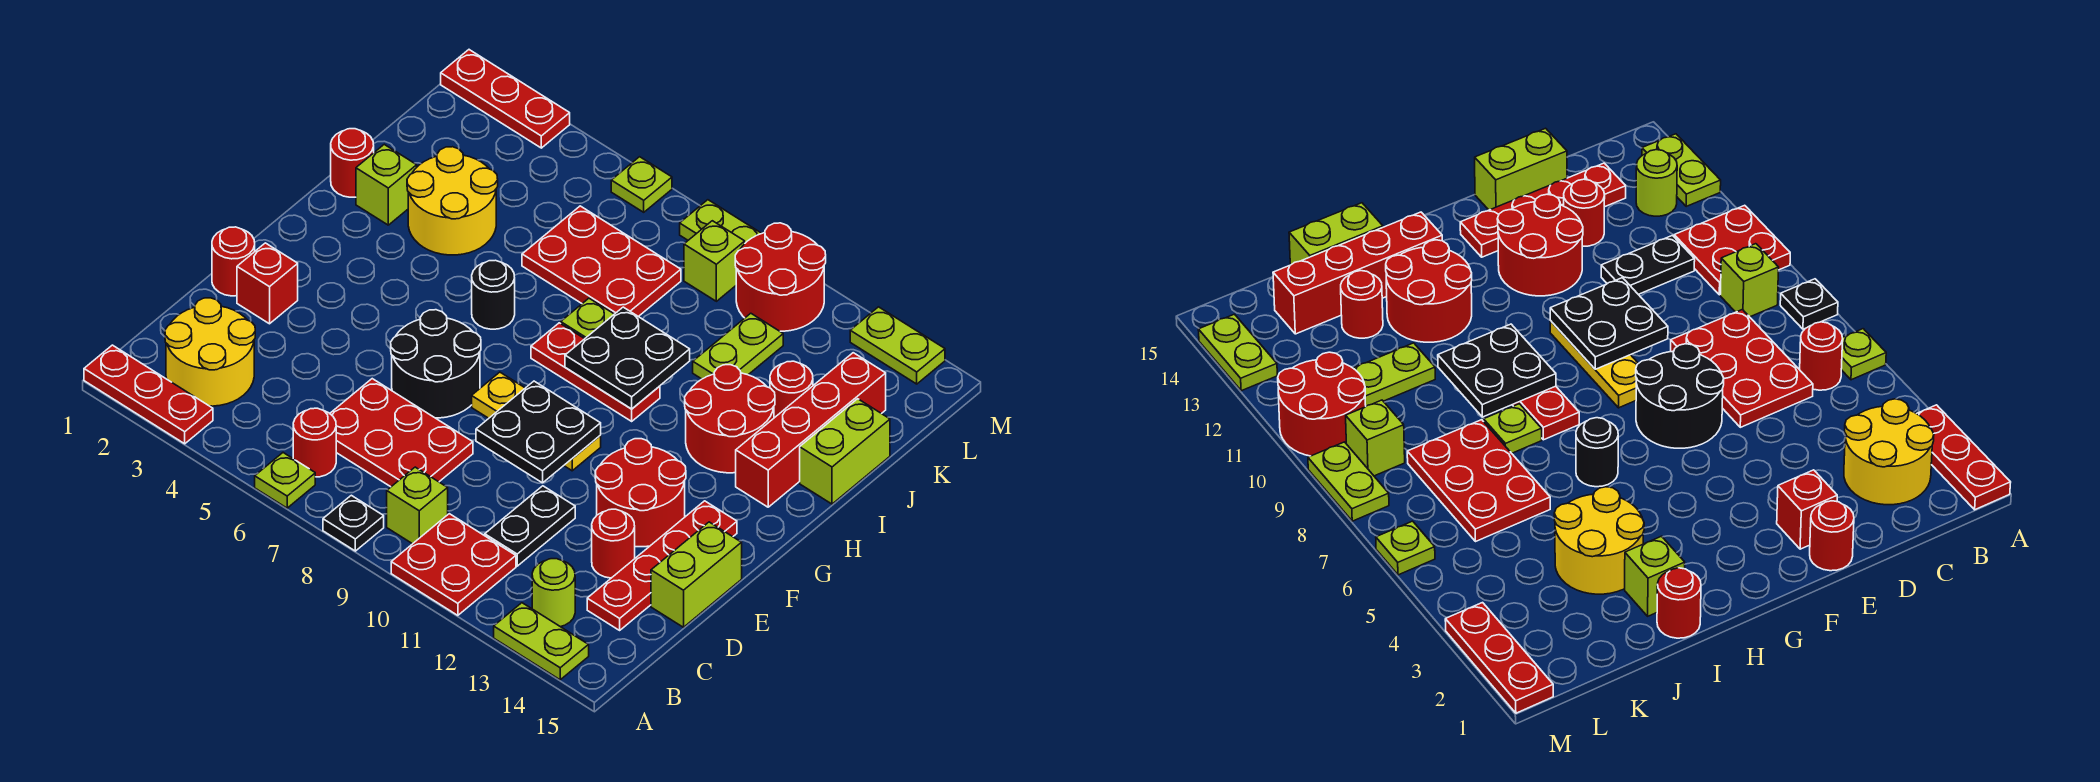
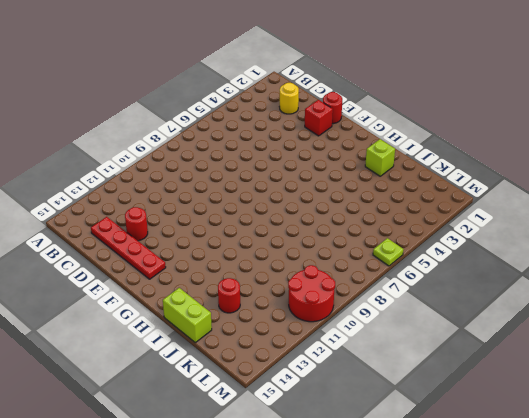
yellow round brick C2 level 1 -> yellow round brick B2:C3 level 1
none -> red plate A1:A3 level 1
none -> lime plate A6 level 1
none -> black plate A8 level 1
none -> red plate A10:B11 level 1

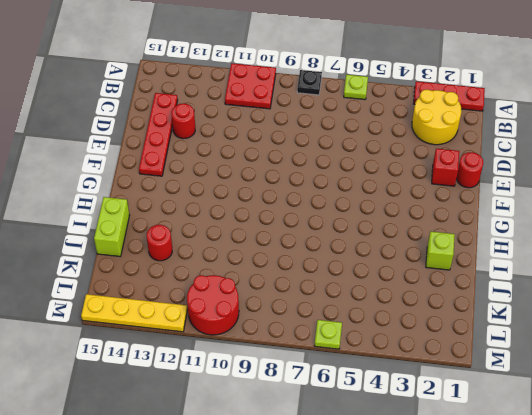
yellow plate M12:M15 level 1 -> lime plate M13:M14 level 1
none -> lime plate A13:A14 level 1
none -> red round brick B6 level 1
none -> lime brick B9 level 1
none -> lime round brick B13 level 1

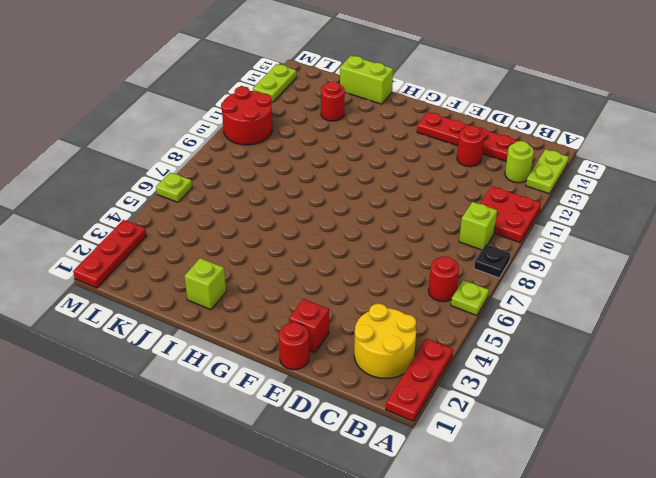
none -> red plate C6:D8 level 1
none -> black plate C11:D11 level 1
none -> lime brick D15:E15 level 1
none -> black round brick E6:F7 level 1

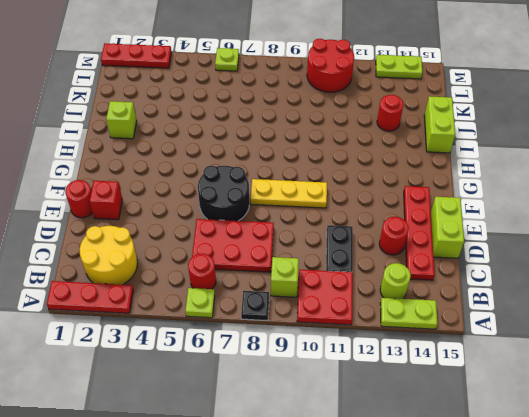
none -> red round brick E12:F13 level 1
none -> black round brick H6 level 1
none -> red plate H8:H10 level 1
none -> red round brick H12:I13 level 1

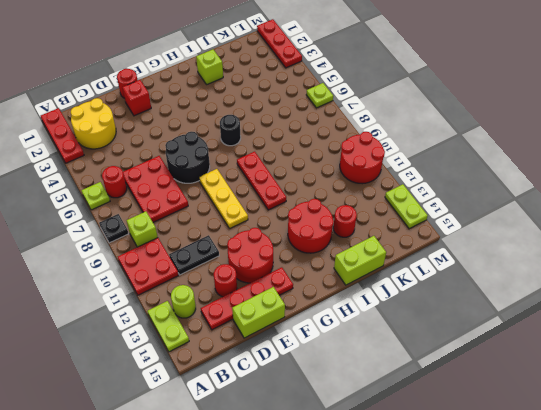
none -> red brick H14:K14 level 1
none -> red round brick I1 level 1
none -> yellow round brick I3:J4 level 1
none -> lime plate I8 level 1

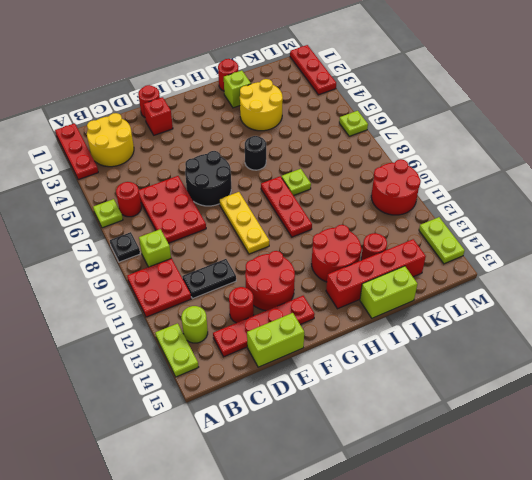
none -> red plate J6:K8 level 1
none -> lime plate J11:K11 level 1
none -> lime brick L9 level 1
none -> lime plate M8:M9 level 1

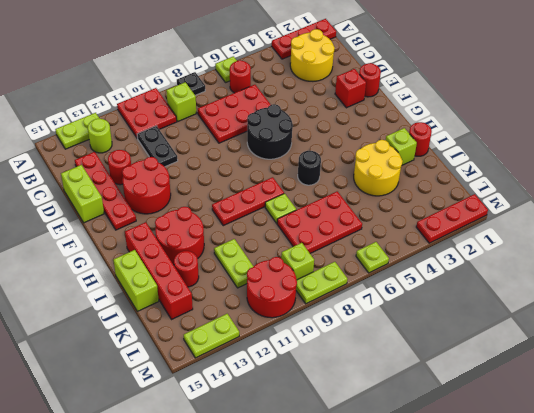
none -> yellow plate F8:F10 level 1
none -> black plate E9:F10 level 2
none -> black plate H9:I10 level 2

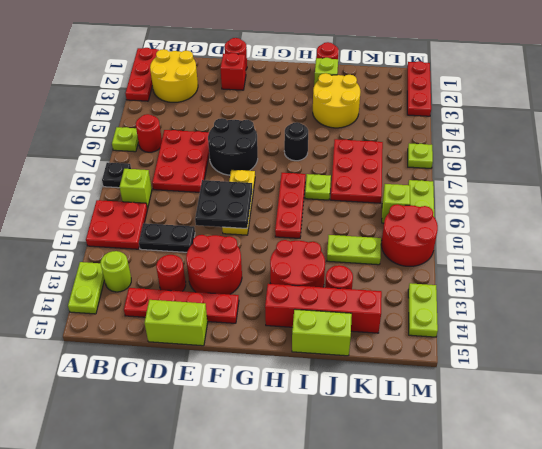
none -> black plate H9:I10 level 2

